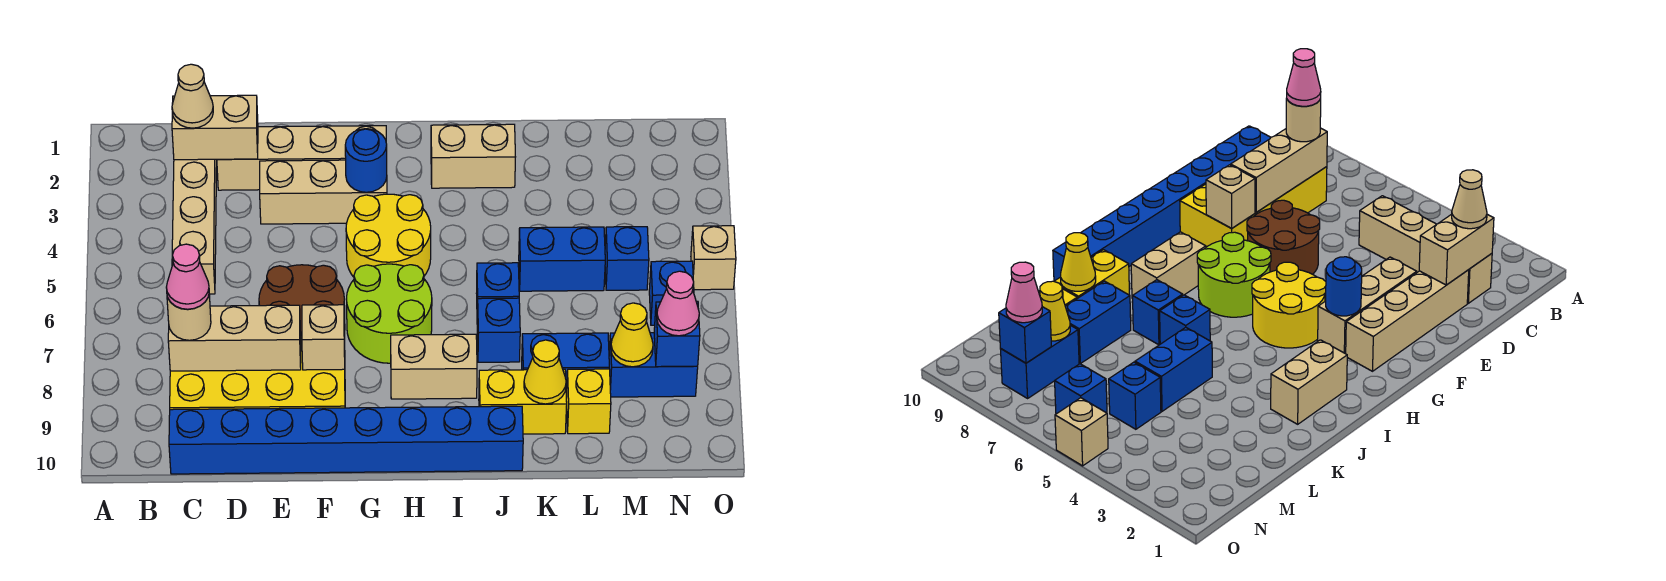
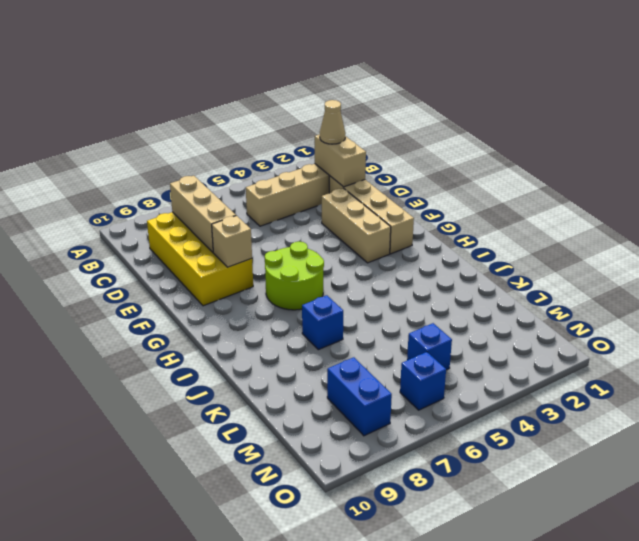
none -> blue brick C10:J10 level 1
none -> brown round brick E6:F7 level 1
none -> yellow round brick G4:H5 level 1
none -> tan brick H8:I8 level 1

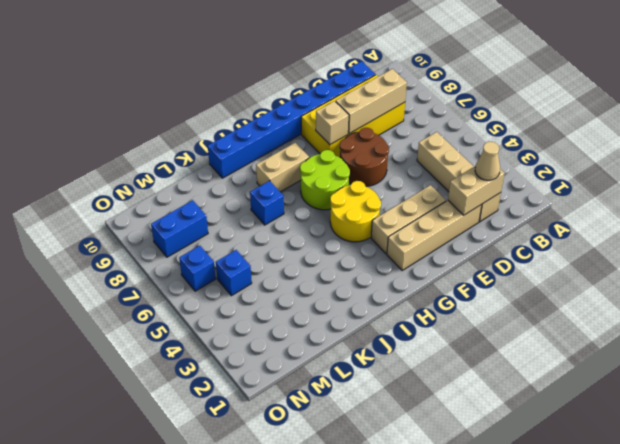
none -> tan brick I2:J2 level 1
none -> blue brick J6 level 1
none -> yellow brick J9:K9 level 1
none -> blue brick K5:L5 level 1

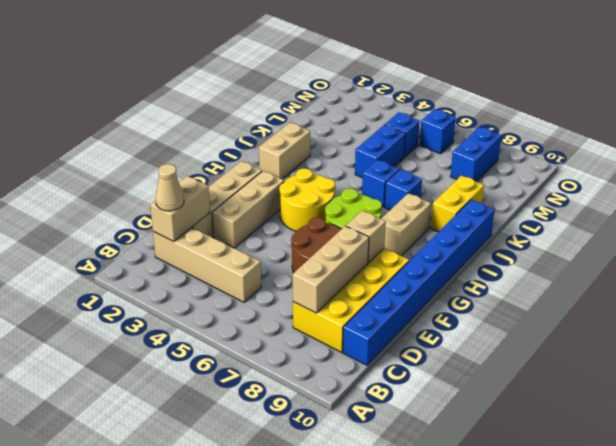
none -> blue brick K8:L8 level 1
none -> yellow brick L9 level 1
none -> tan brick O5 level 1
none -> blue round brick G3 level 2

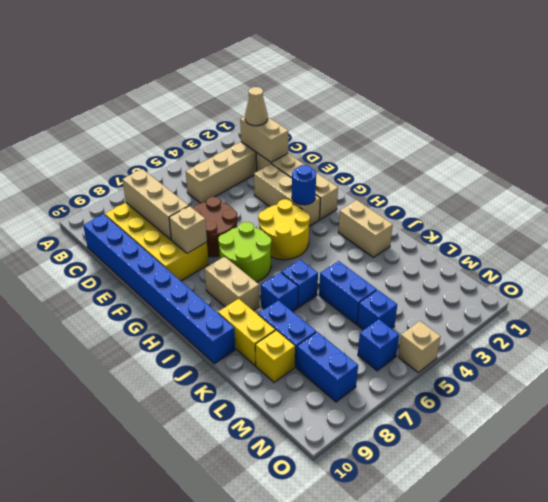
none -> yellow cone K9 level 2
none -> yellow cone M8 level 2
none -> blue brick N8 level 2
none -> tan round brick C8 level 3

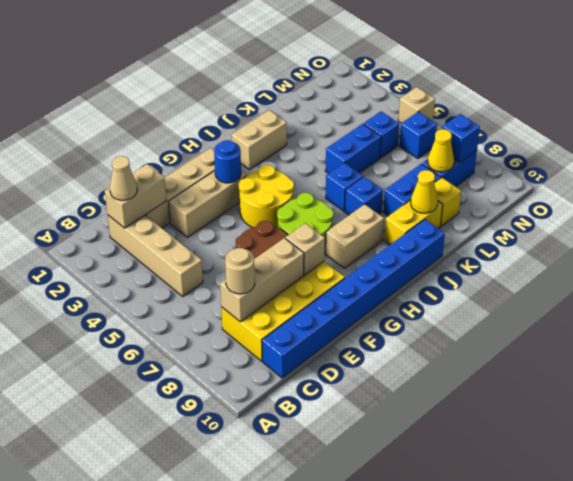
none -> pink cone N8 level 3
none -> pink cone C8 level 4

